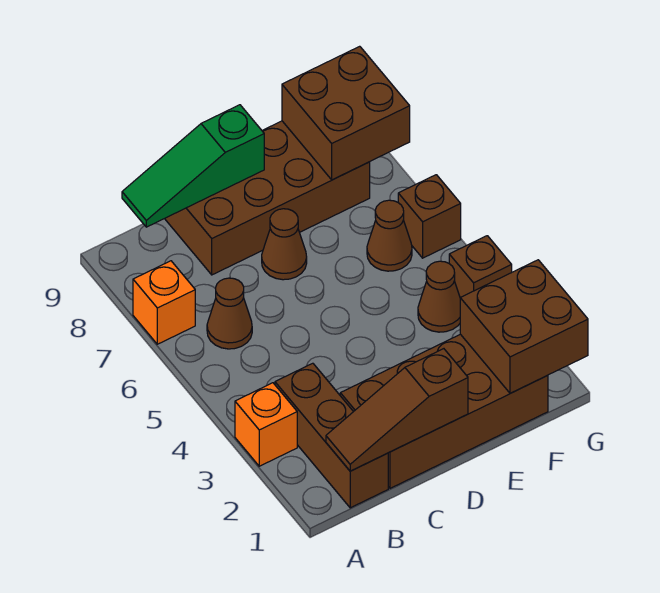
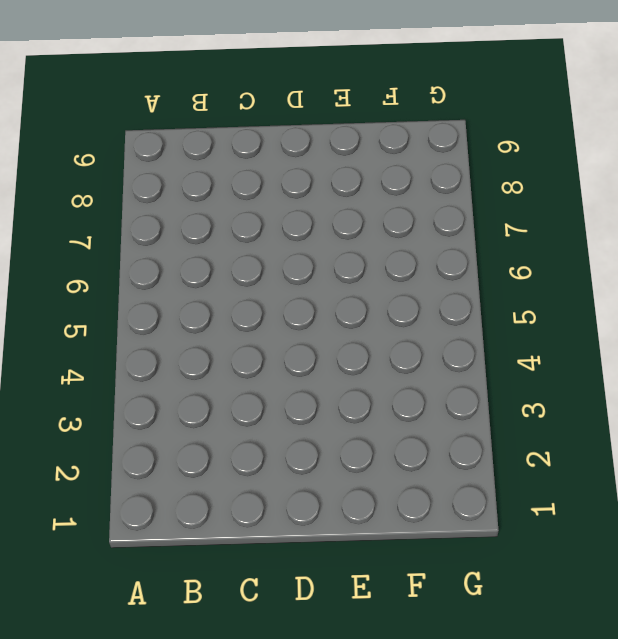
none -> orange brick A3 level 1
none -> orange brick A7 level 1
none -> brown brick B1:B3 level 1

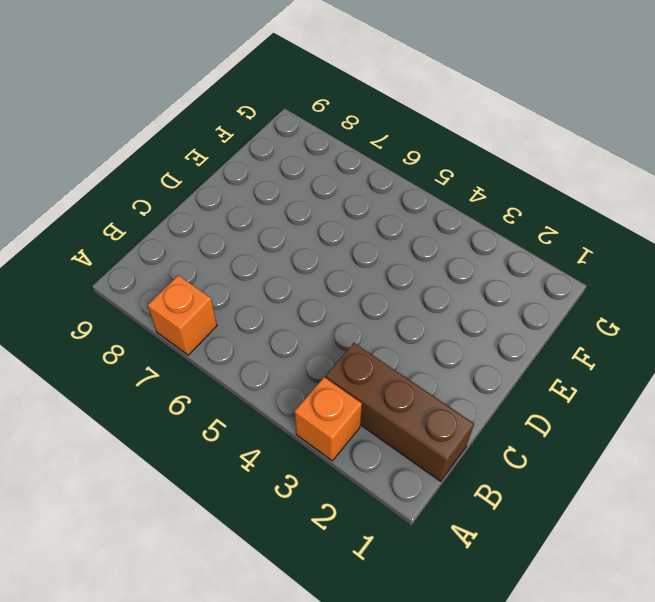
none -> brown cone B6 level 1
none -> brown brick C1:F2 level 1
none -> brown brick C8:F9 level 1

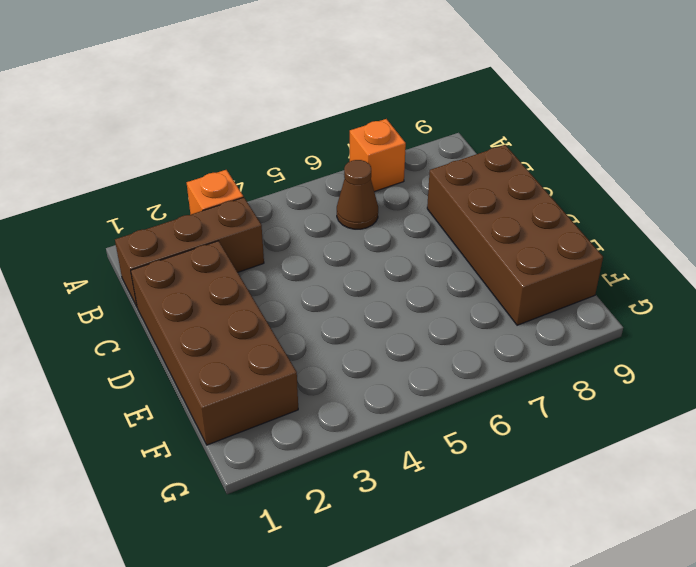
none -> brown cone D7 level 1
none -> brown cone F4 level 1
none -> brown cone F6 level 1

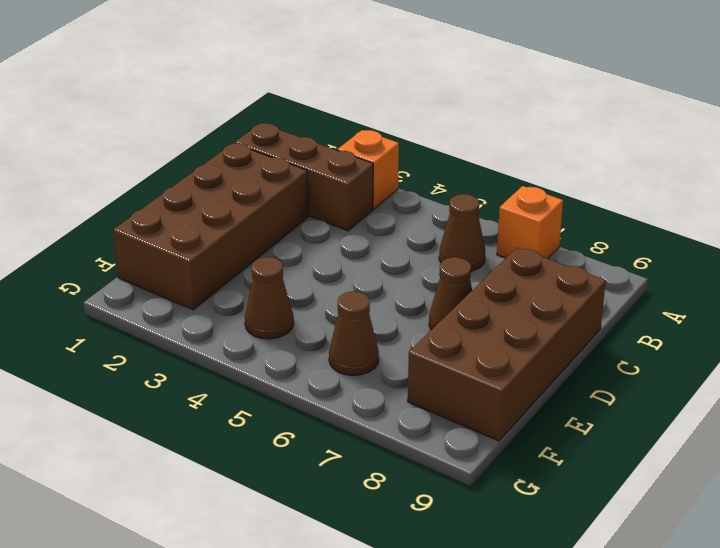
none -> brown brick G4 level 1
none -> brown brick G6 level 1
none -> brown slope B1:D1 level 2 top D

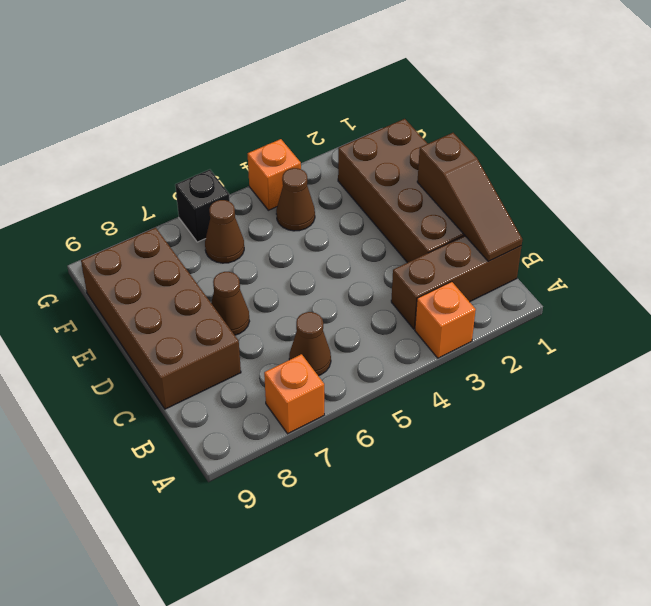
orange brick G4 level 1 -> brown brick G4 level 1
black brick G6 level 1 -> brown brick G6 level 1
none -> green slope B9:D9 level 2 top D
none -> brown brick F1:G2 level 2
none -> brown brick F8:G9 level 2

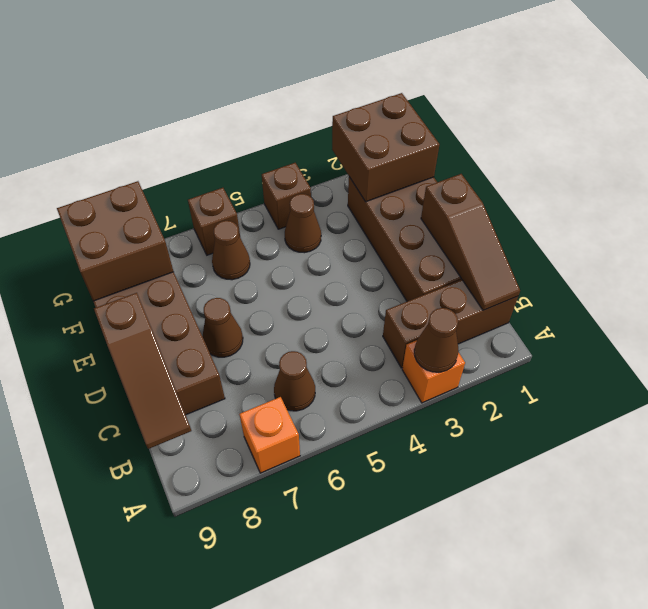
brown cone A3 level 2 -> none
brown slope B9:D9 level 2 top D -> green slope B9:D9 level 2 top D

